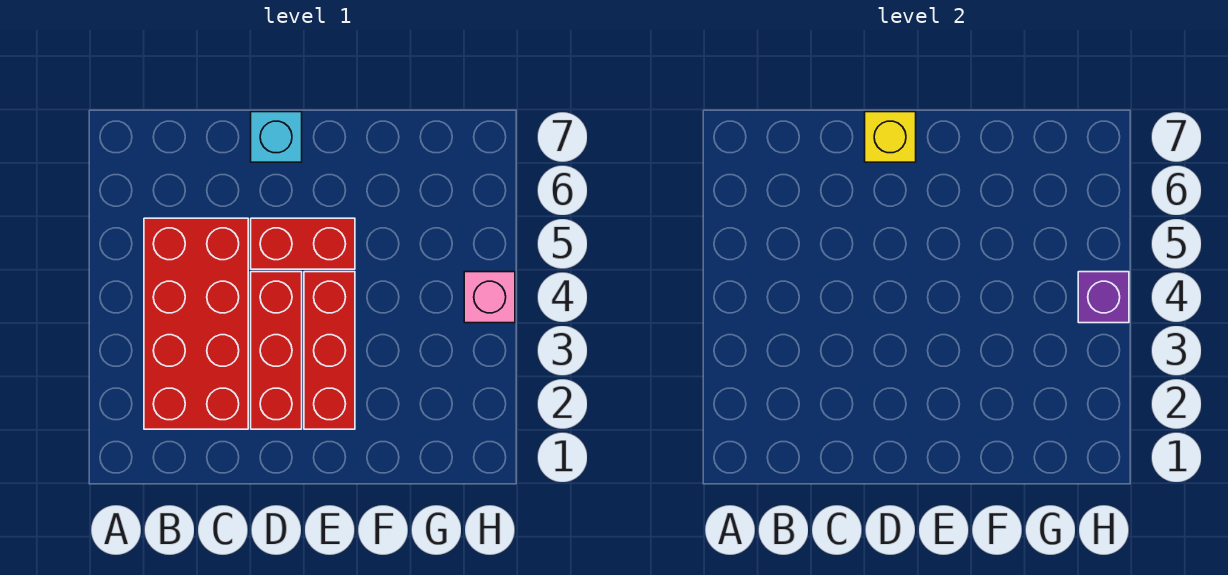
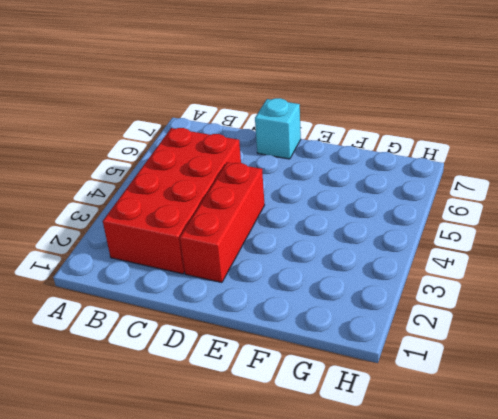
none -> red brick D5:E5 level 1
none -> red brick E2:E4 level 1

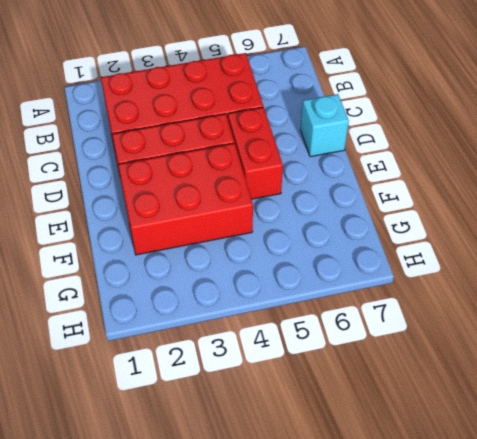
red brick E2:F4 level 1 -> red brick E2:E4 level 1
none -> pink brick H4 level 1
none -> yellow brick D7 level 2

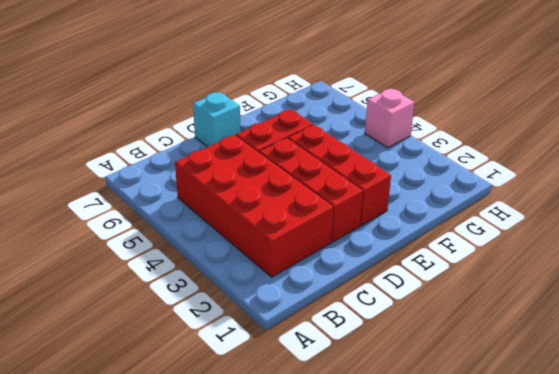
none -> yellow brick D7 level 2
none -> purple brick H4 level 2

